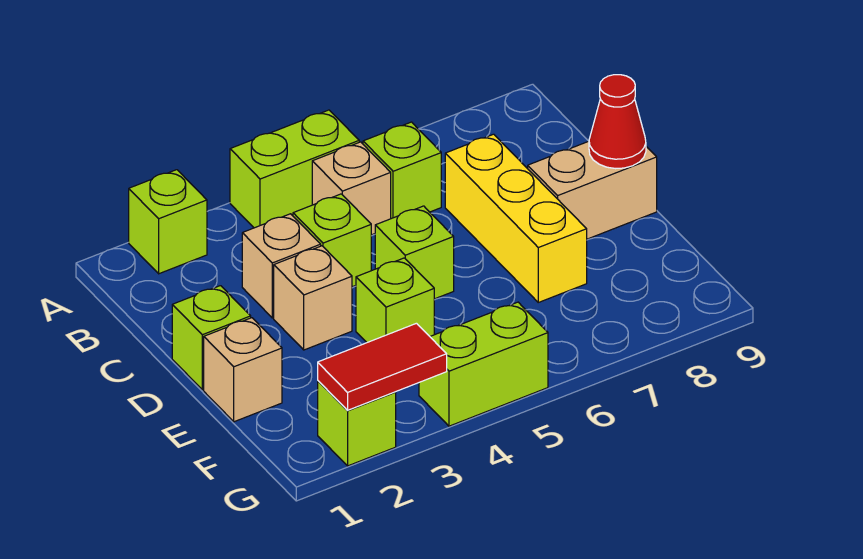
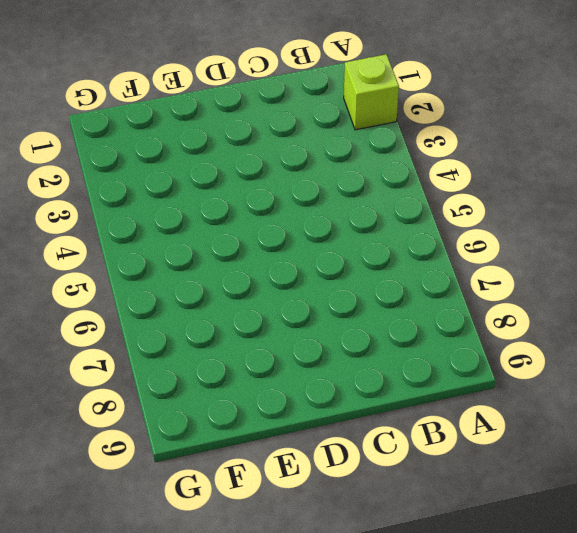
none -> lime brick A4:A5 level 1
none -> tan brick B5 level 1
none -> lime brick B6 level 1

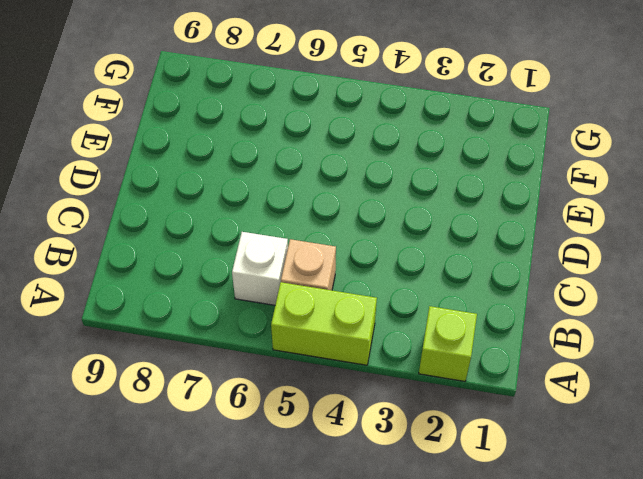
white brick B6 level 1 -> lime brick B6 level 1
none -> tan brick C3 level 1
none -> lime brick C4 level 1
none -> yellow brick C7:E7 level 1

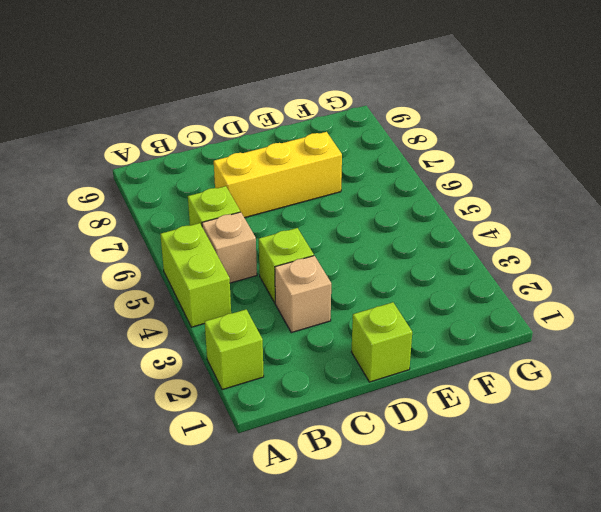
none -> tan brick D3 level 1
none -> lime brick D5 level 1
none -> tan brick D8:D9 level 1

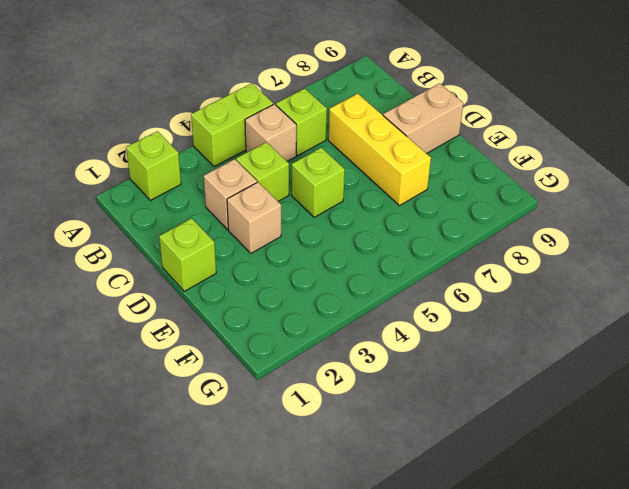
none -> tan brick E1 level 1
none -> lime brick E4 level 1
none -> lime brick G2 level 1

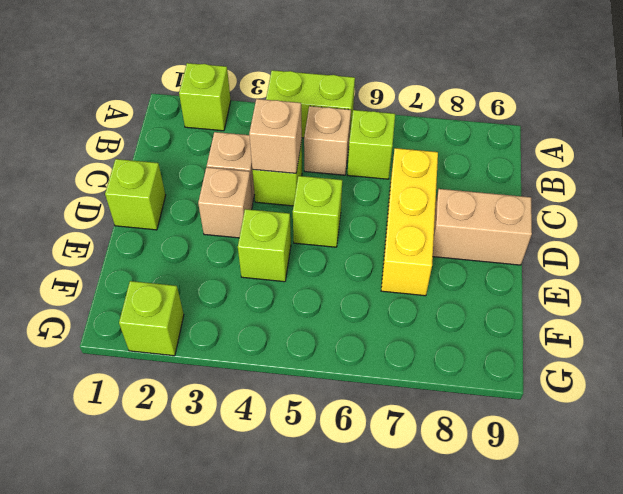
tan brick C4 level 2 -> tan brick E1 level 1
none -> lime brick G4:G5 level 1
none -> red cone D9 level 2
none -> red tile G2:G3 level 2

